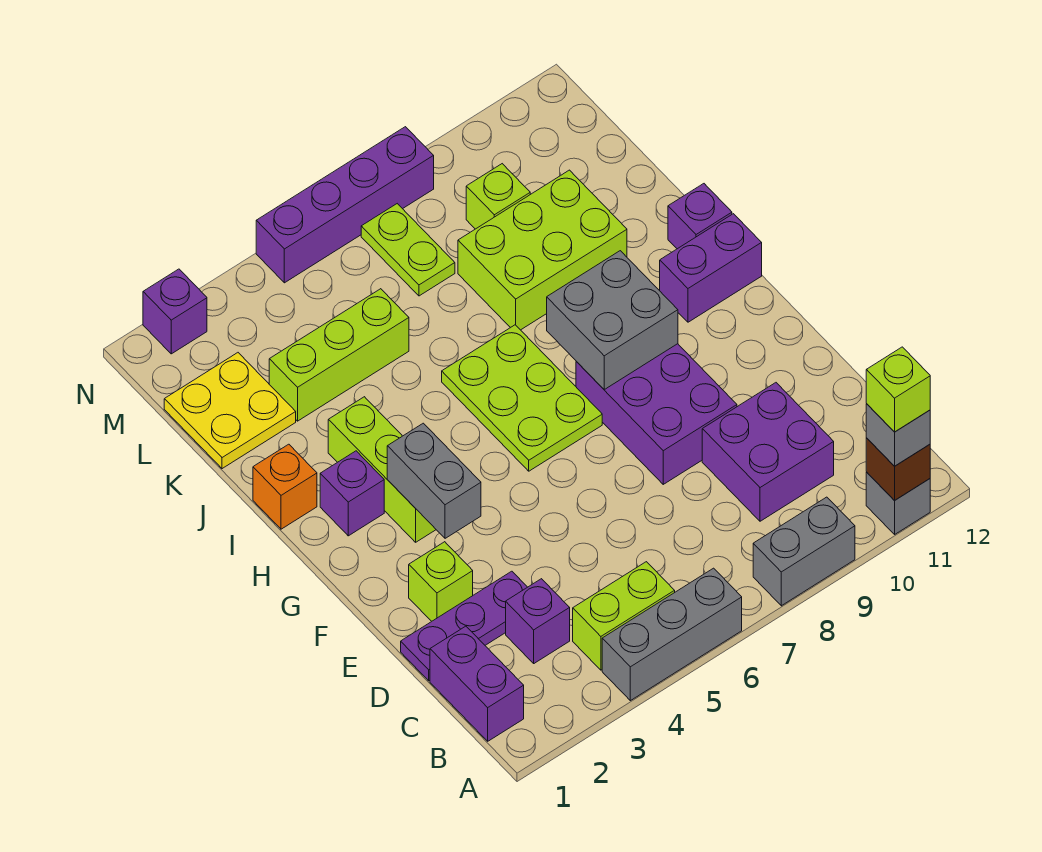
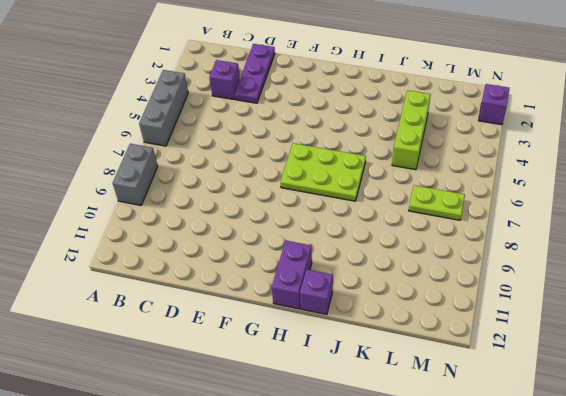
none -> grey brick A11 level 1
none -> purple brick B1:C1 level 1
none -> lime brick B4:B5 level 1

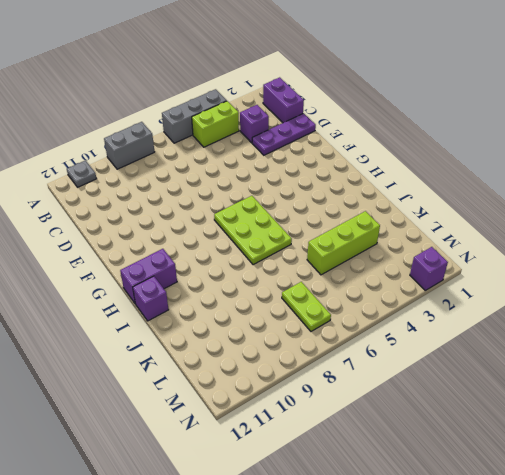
grey plate A11 level 1 -> grey brick A11 level 1
none -> purple brick C9:D10 level 1
none -> lime brick E2 level 1
none -> purple brick E8:G9 level 1

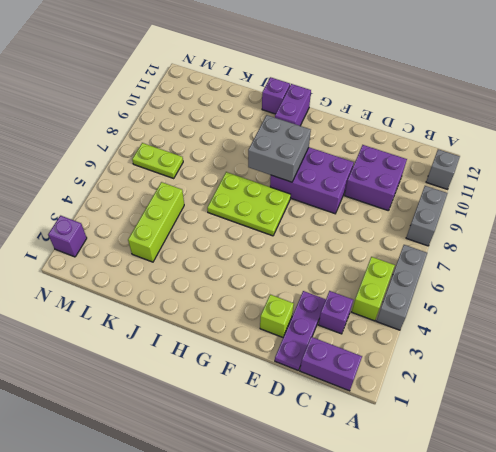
none -> lime brick G3:I3 level 1
none -> purple brick H2 level 1
none -> orange brick I1 level 1

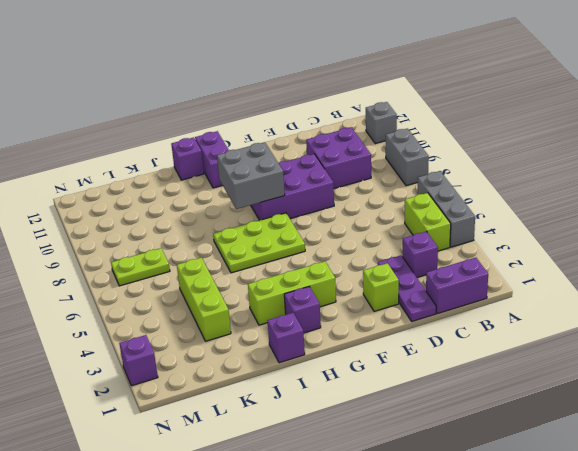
purple brick I1 level 1 -> orange brick I1 level 1
none -> lime brick J8:K10 level 1
none -> yellow plate K1:L2 level 1
none -> lime brick L9 level 1

